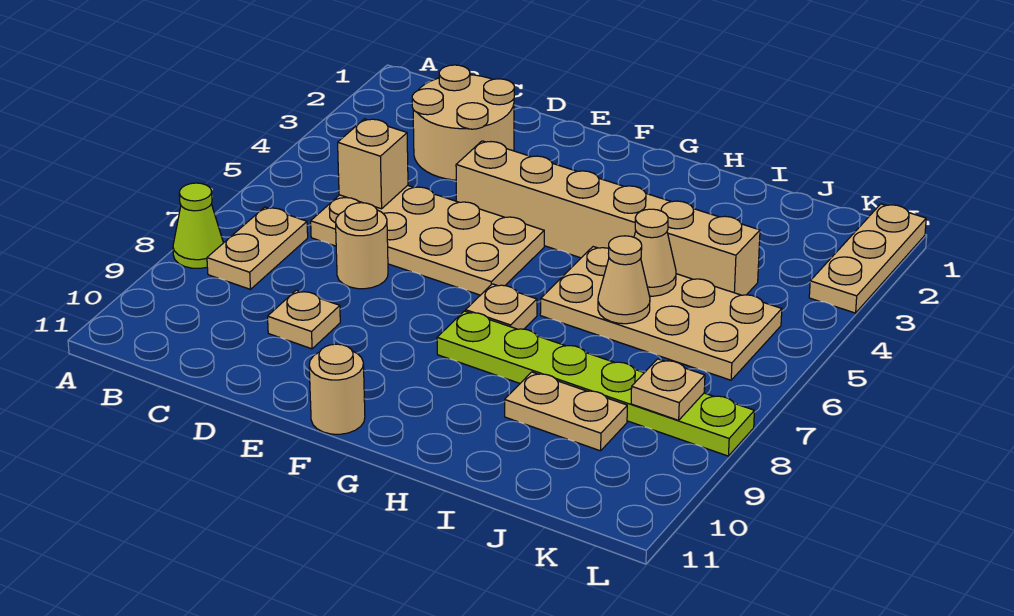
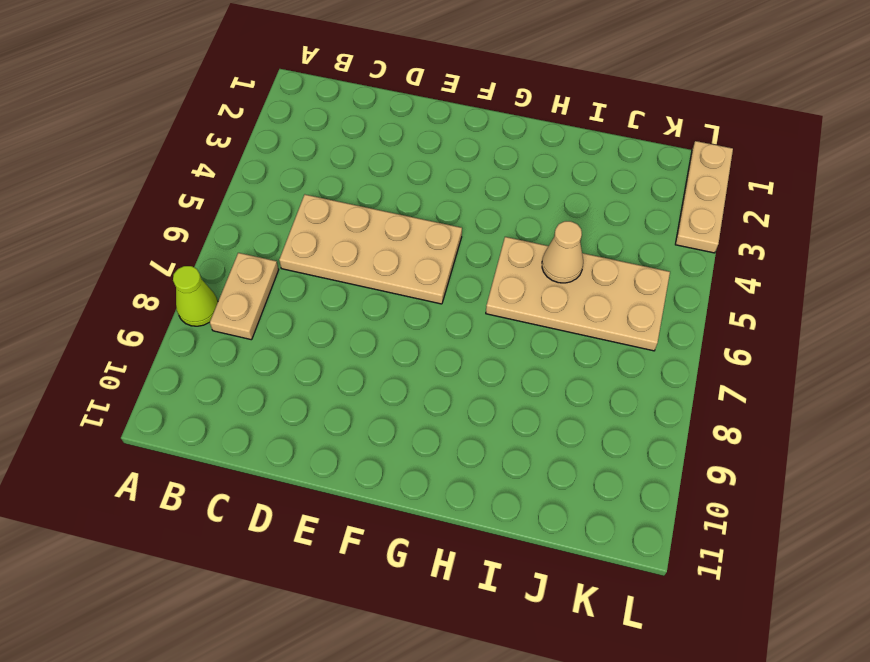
none -> tan round brick C2:D3 level 1
none -> tan round brick D7 level 1
none -> tan plate D9 level 1

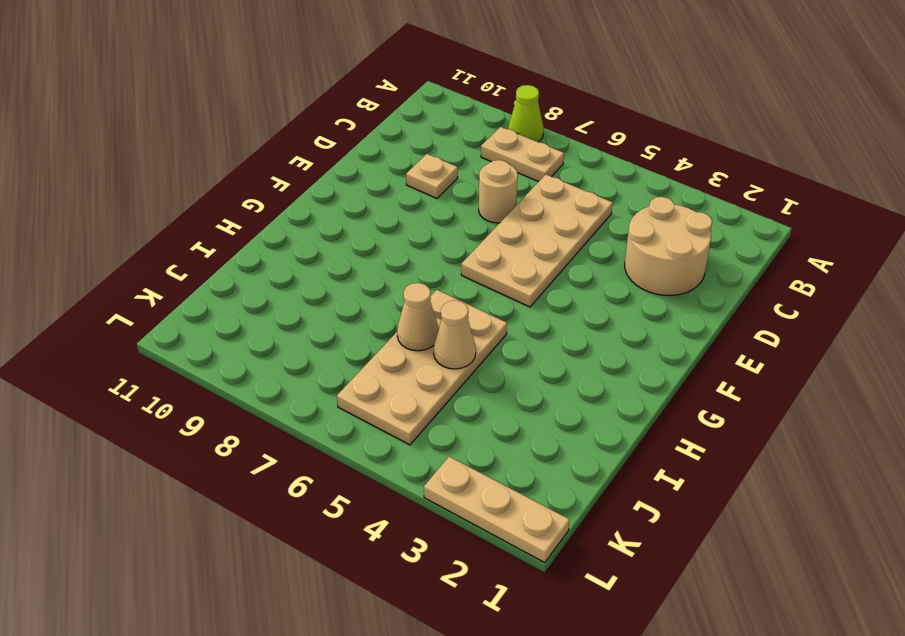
none -> tan brick E4:J4 level 1
none -> tan round brick F11 level 1
none -> tan plate G7 level 1

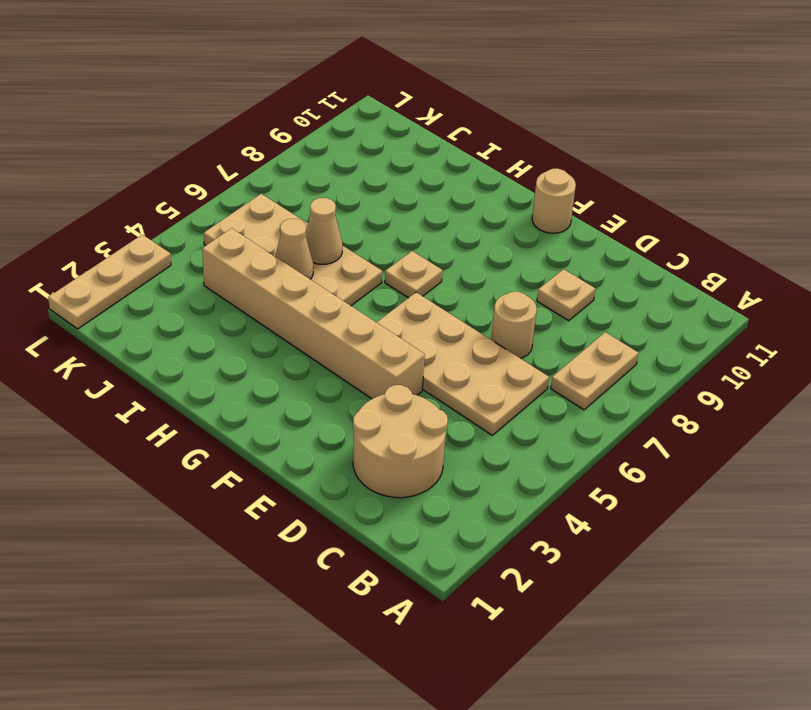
none -> lime cone A8 level 1
none -> lime plate G8:L8 level 1
none -> tan plate I9:J9 level 1

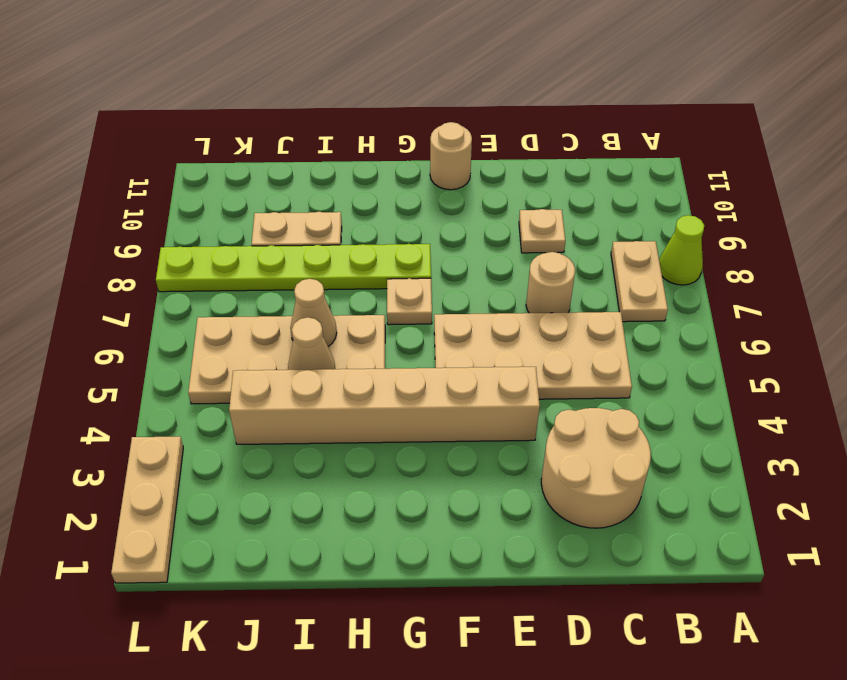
none -> tan brick C5 level 2
none -> tan plate K8 level 2

